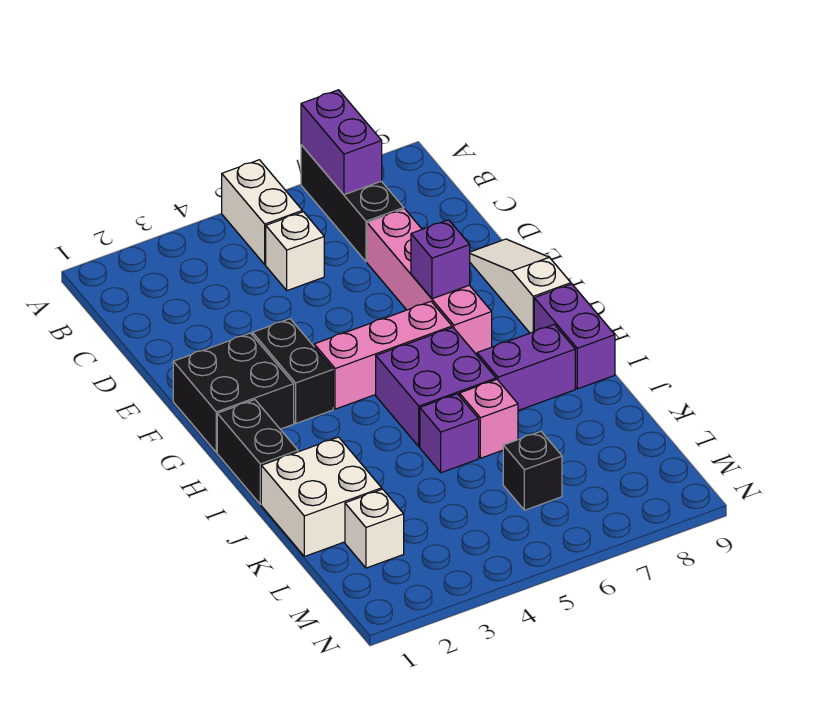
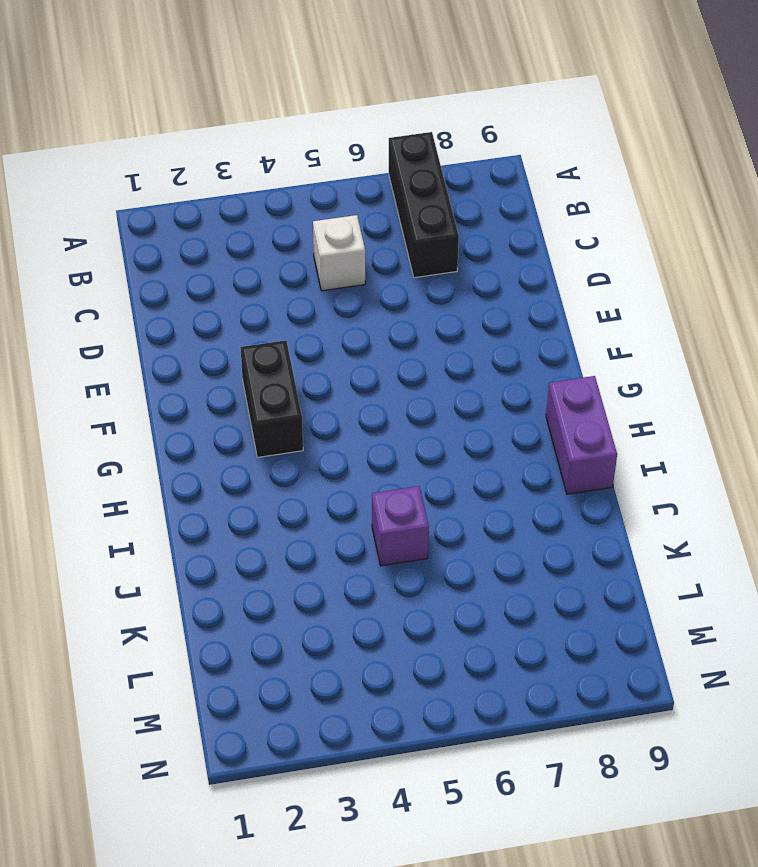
none -> white brick A5:B5 level 1
none -> pink brick D7:G7 level 1
none -> white slope E9:G9 level 1 top G

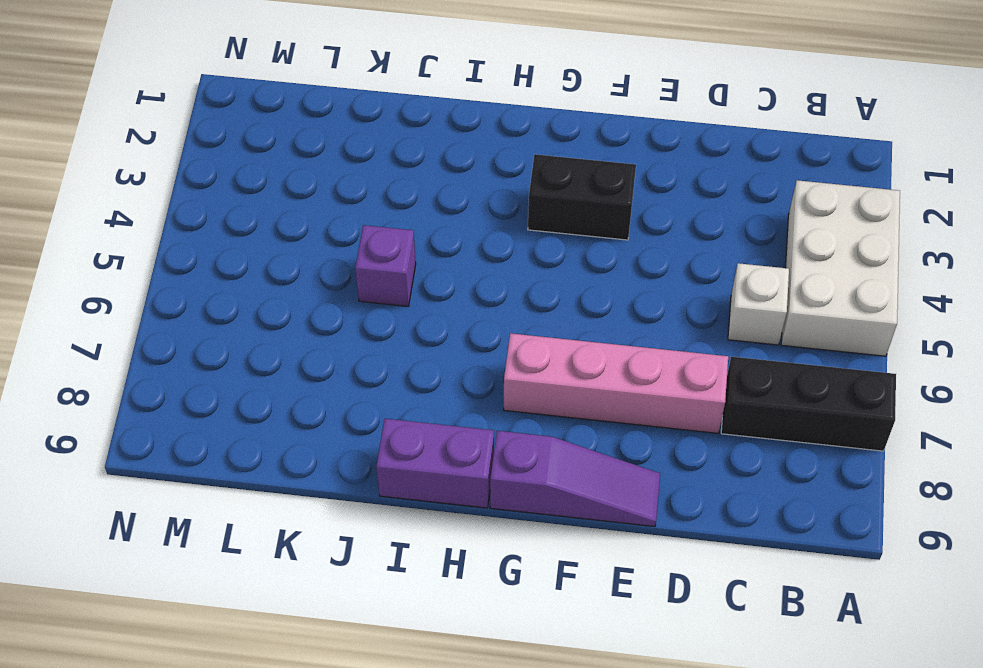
white brick A3:B5 level 1 -> white brick A5:B5 level 1
purple slope E9:G9 level 1 top G -> white slope E9:G9 level 1 top G
none -> black brick F1:G2 level 1
none -> pink brick G4:G6 level 1
none -> black brick H1:I1 level 1

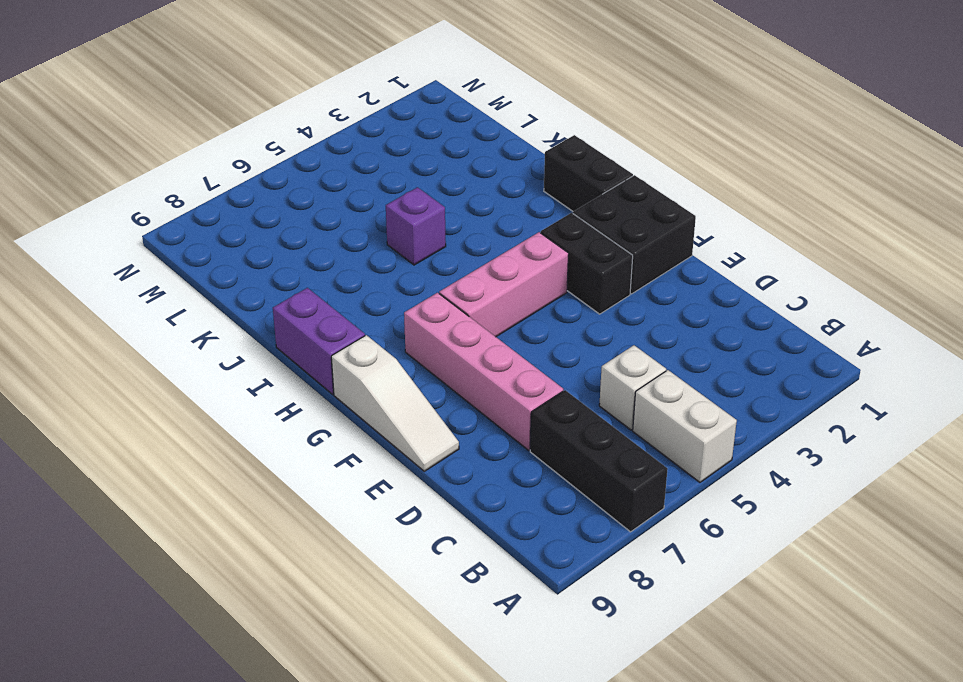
none -> purple brick H5:I6 level 1
none -> purple brick I7:I8 level 1
none -> white brick J1:K2 level 1

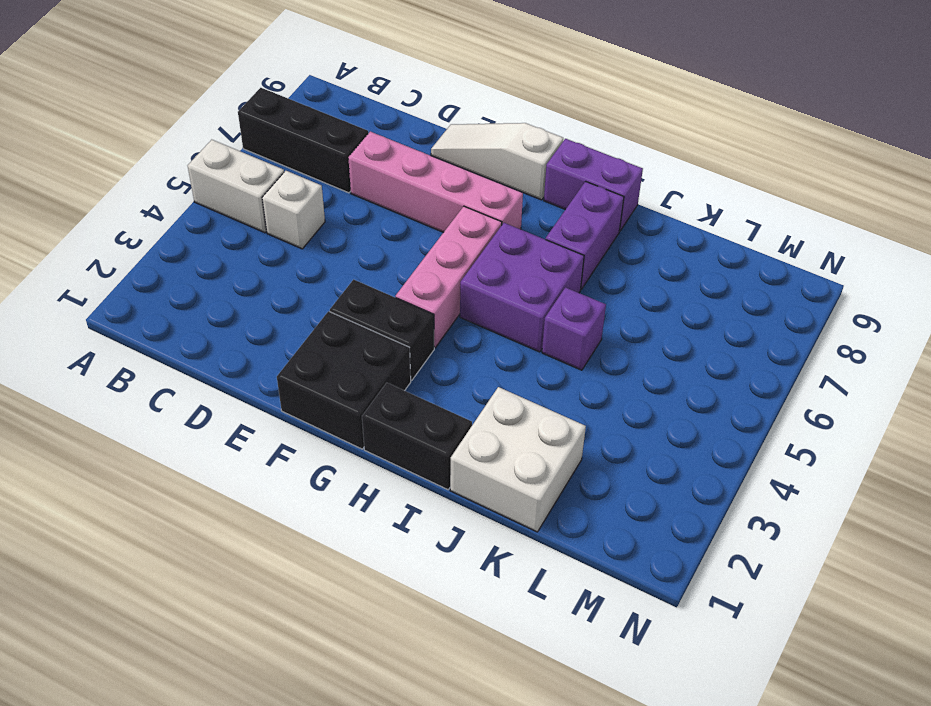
none -> pink brick J6 level 1
none -> white brick L2 level 1
none -> black brick L6 level 1

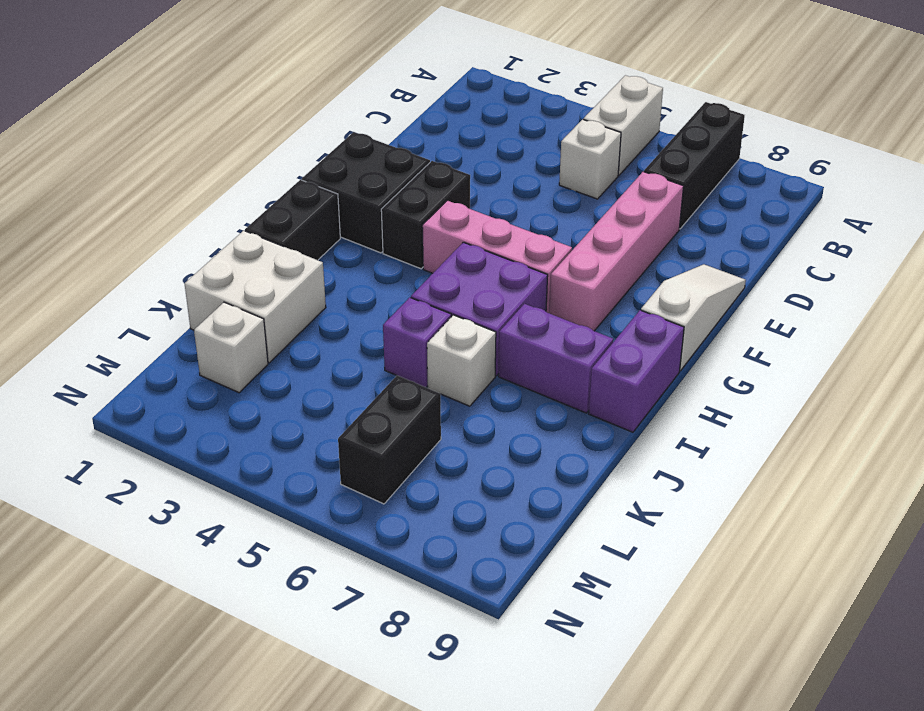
white brick J6 level 1 -> pink brick J6 level 1
black brick L6:M6 level 1 -> black brick L6 level 1
none -> purple brick A7:B7 level 2
none -> purple brick F7 level 2

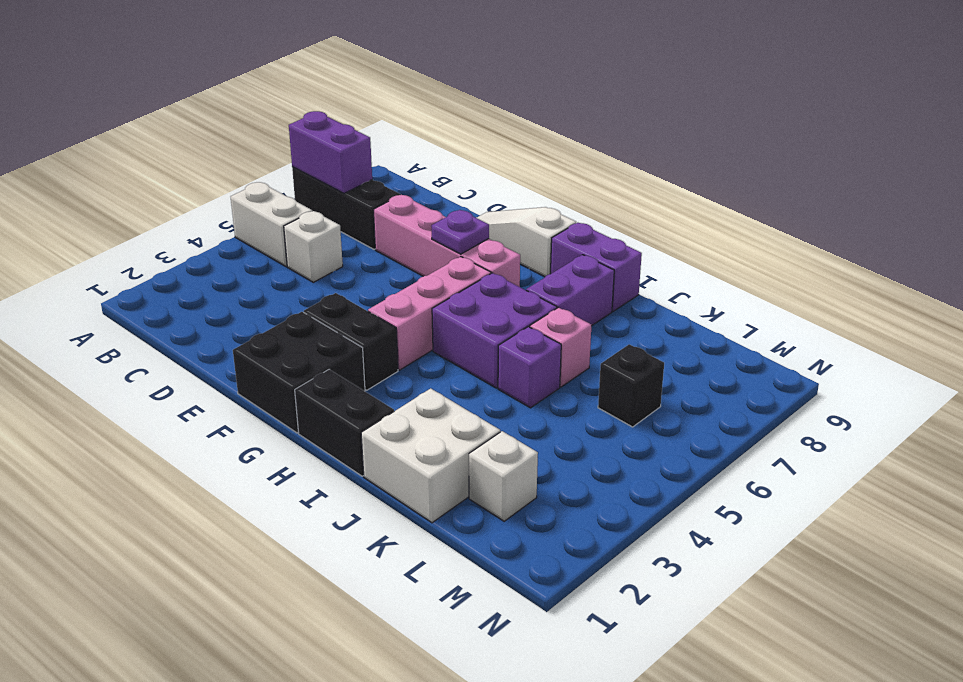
purple plate F7 level 2 -> purple brick F7 level 2

